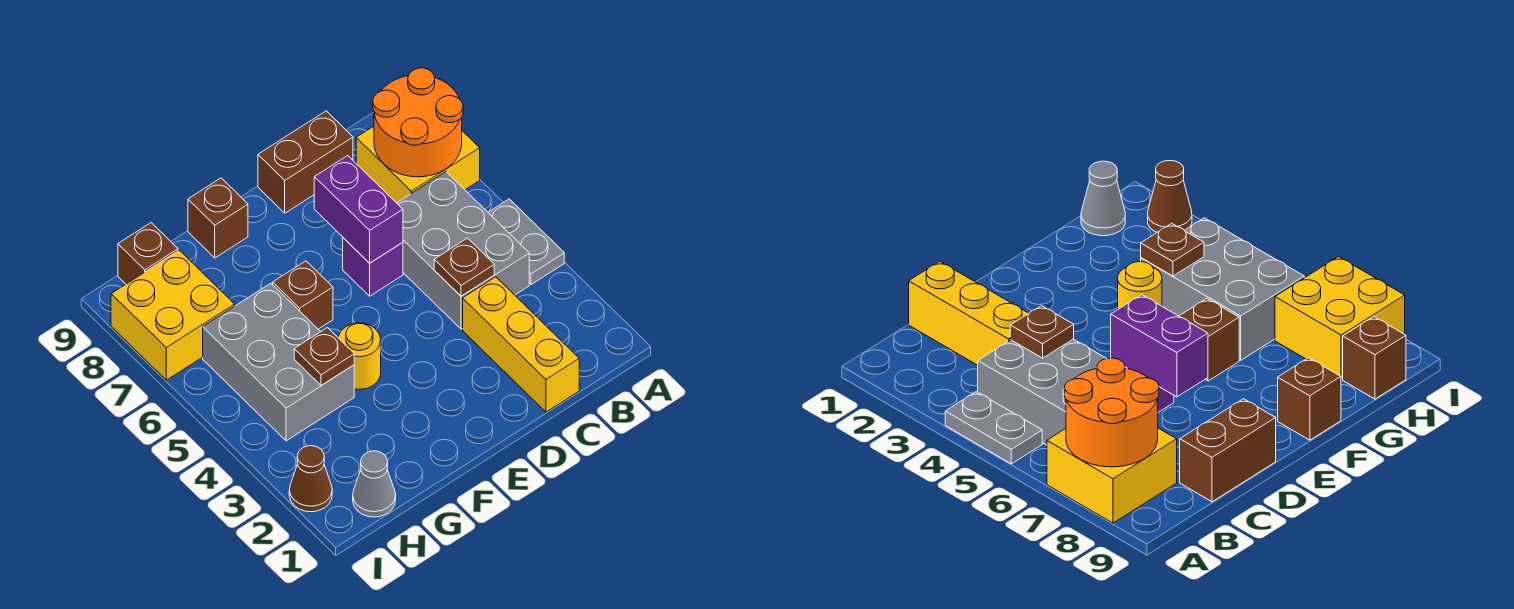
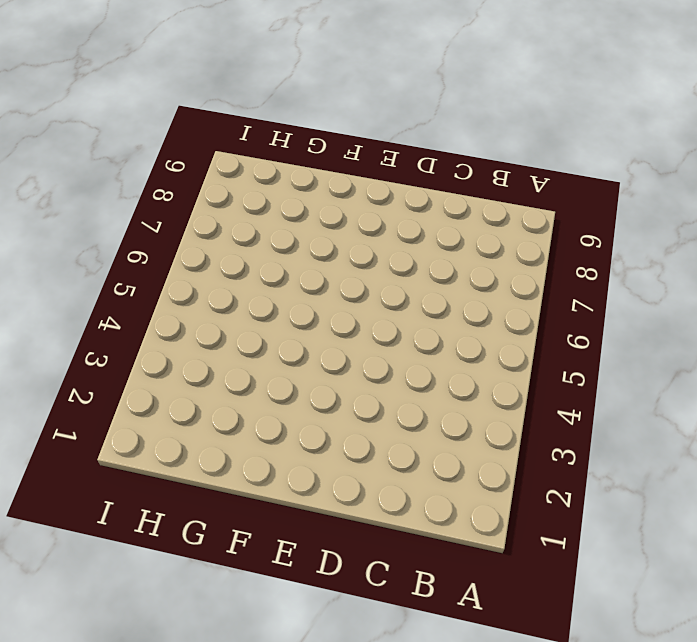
none -> grey plate A4:A5 level 1
none -> yellow brick A7:B8 level 1
none -> grey brick B4:C6 level 1

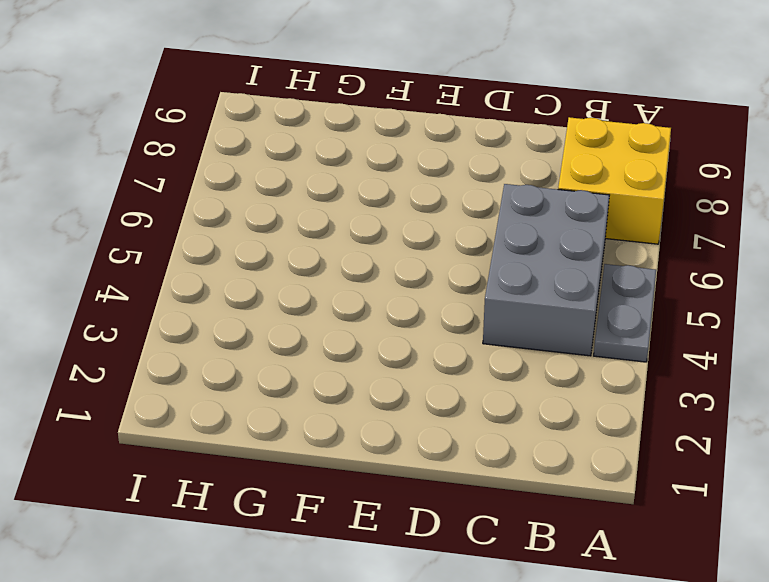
none -> yellow brick C1:C3 level 1
none -> brown brick C9:D9 level 1
none -> purple brick D6 level 1

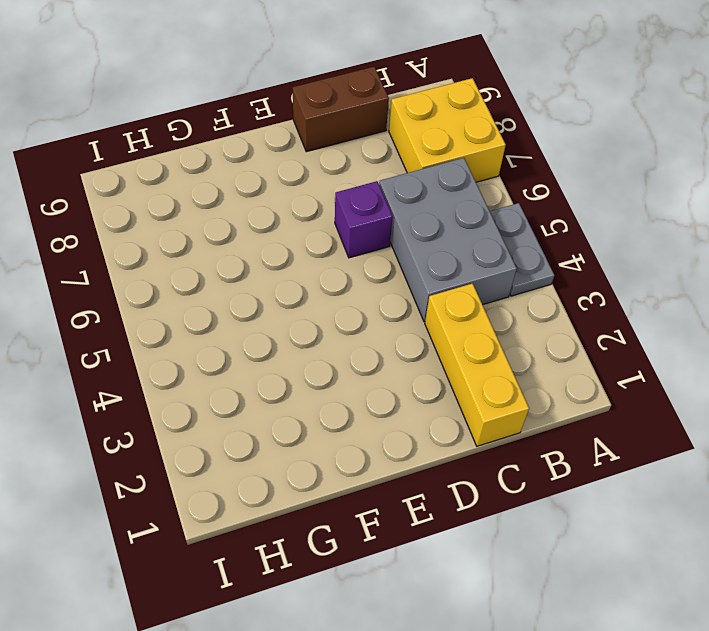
none -> yellow round brick F4 level 1
none -> brown brick F6 level 1
none -> brown brick F9 level 1

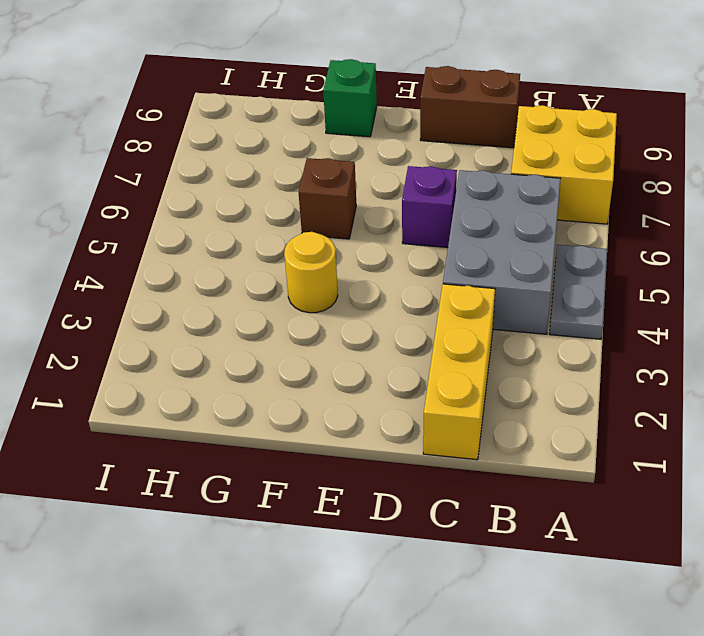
green brick F9 level 1 -> brown brick F9 level 1
none -> grey brick G4:H6 level 1
none -> grey cone H1 level 1
none -> yellow brick H7:I8 level 1

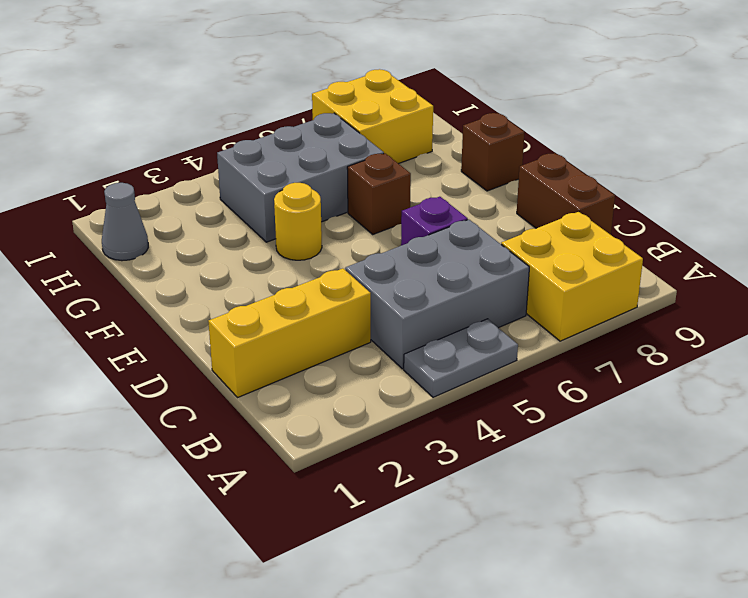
none -> brown brick H9 level 1
none -> brown cone I2 level 1
none -> orange round brick A7:B8 level 2

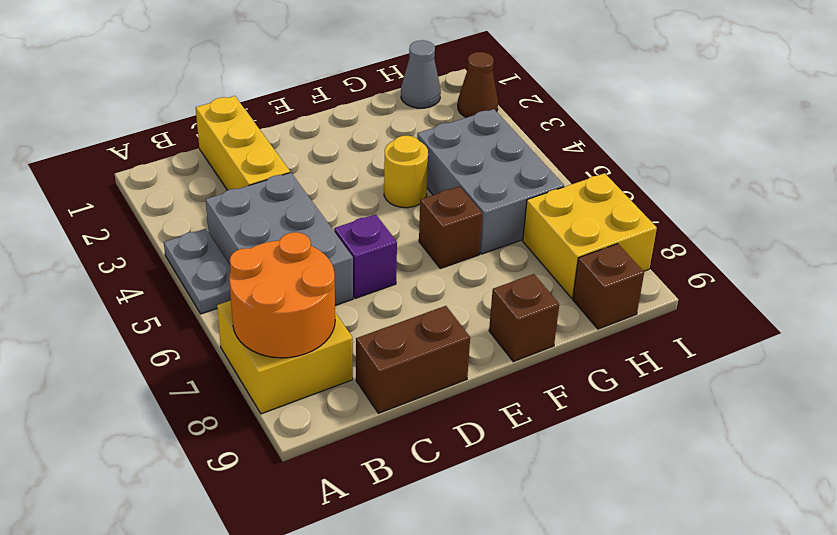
none -> brown plate C4 level 2
none -> purple brick D6:D7 level 2
none -> brown plate G4 level 2

